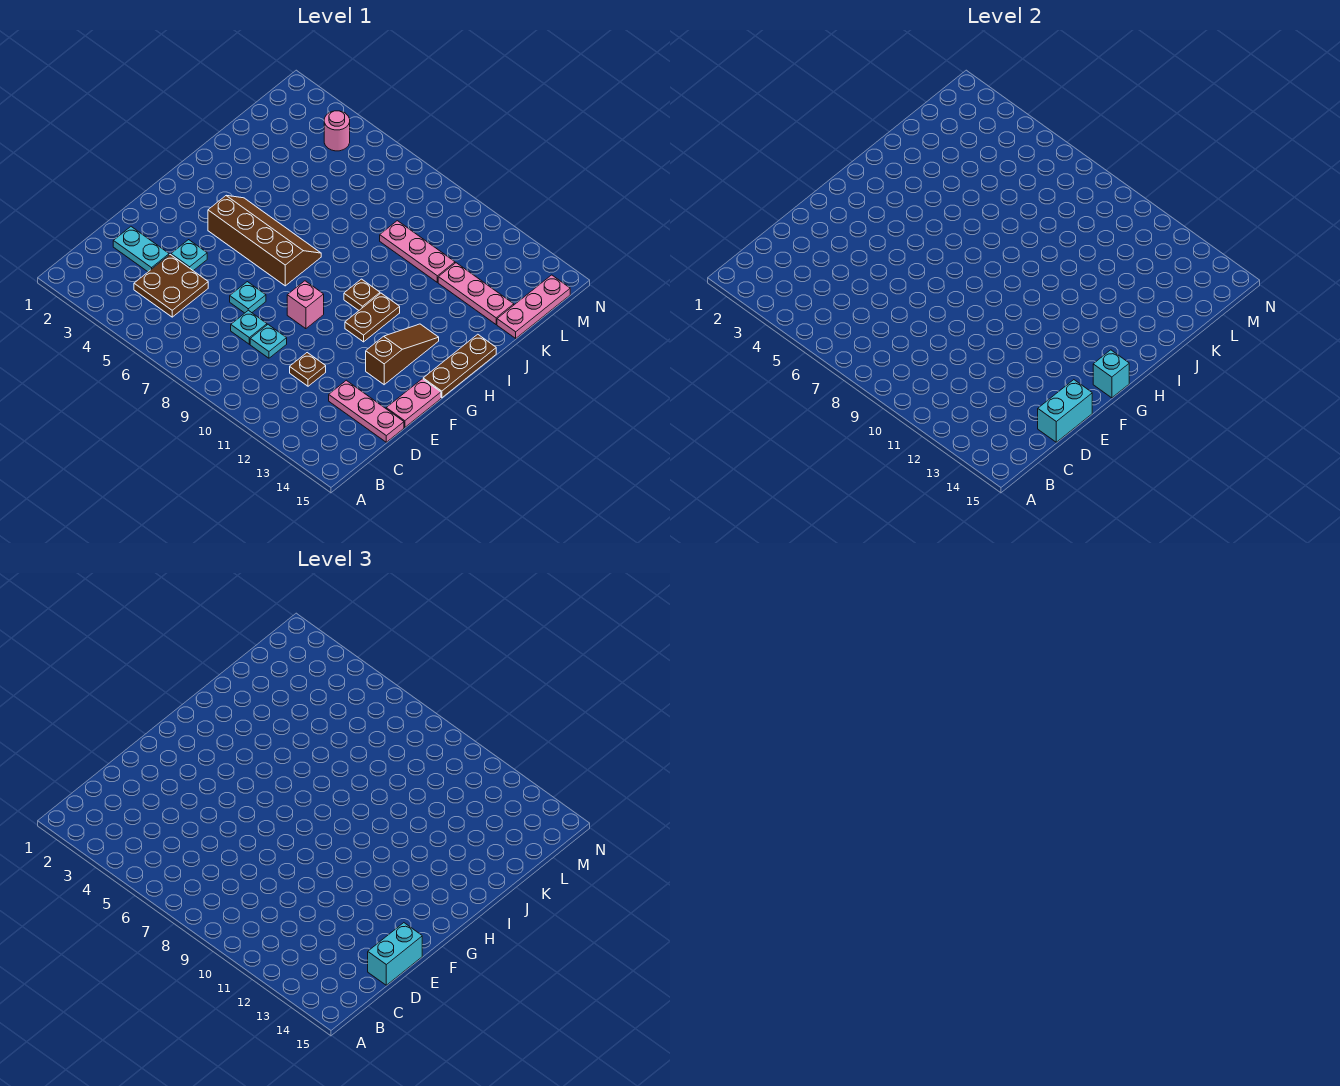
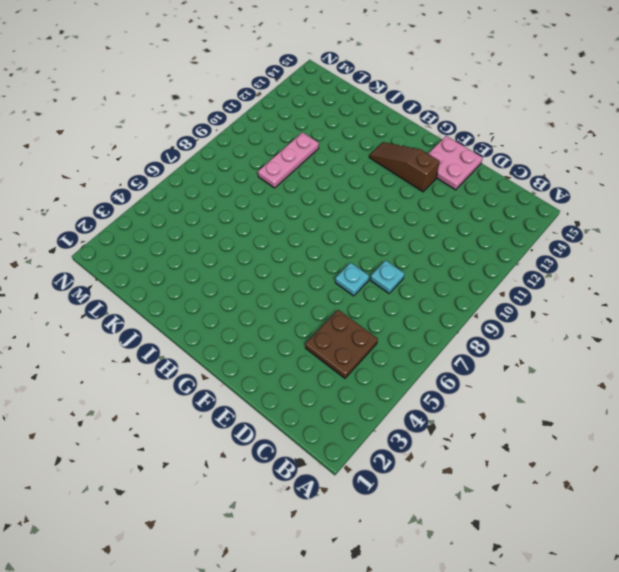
pink plate E14:F15 level 1 -> pink plate E15:F15 level 1
none -> cyan plate D2:D3 level 1
none -> cyan plate D9 level 1
none -> brown plate D11 level 1

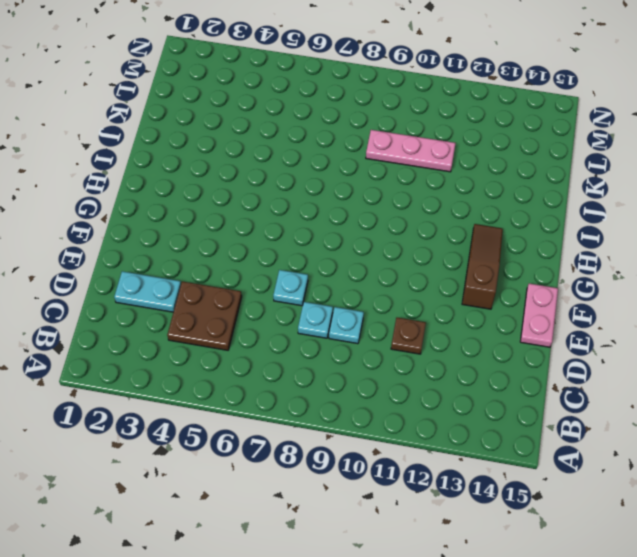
none -> pink plate D13:D15 level 1
none -> cyan plate E4 level 1
none -> pink brick F9 level 1

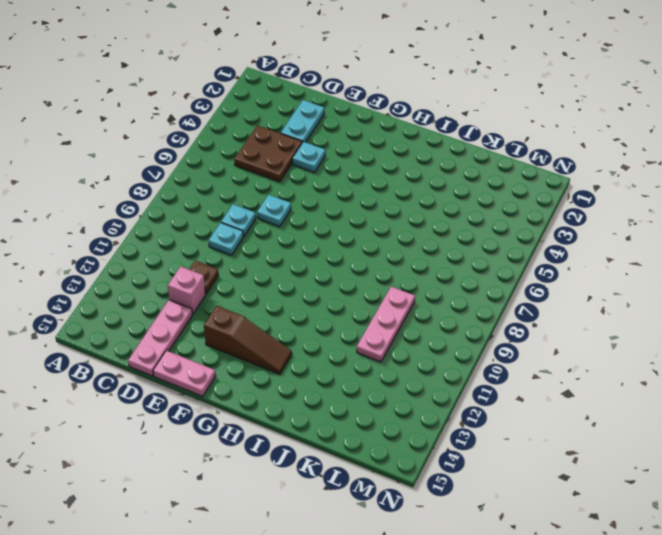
pink brick D12 level 1 -> pink brick F9 level 1
none -> brown slope G4:H7 level 1 top G
none -> brown plate G11:H11 level 1
none -> brown plate G15:I15 level 1

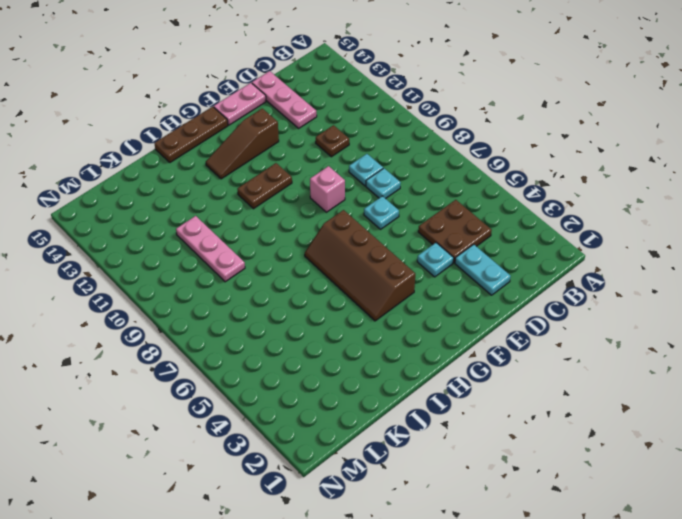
none -> brown plate H10 level 1
none -> pink plate K12:K14 level 1
none -> pink plate K15:M15 level 1

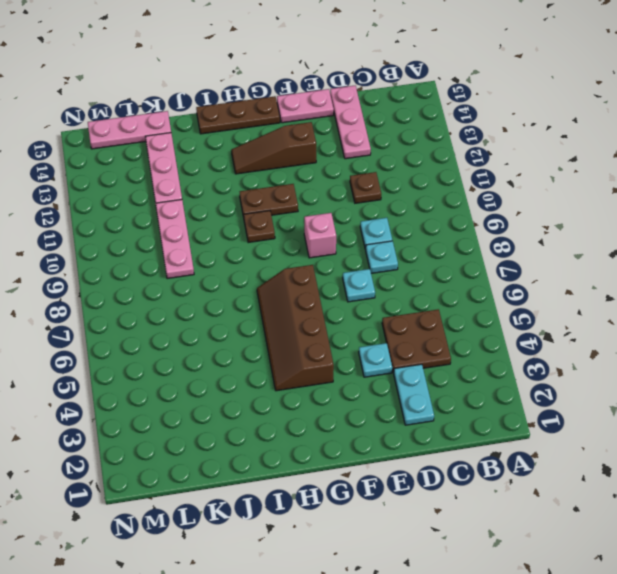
none -> pink round brick M4 level 1
none -> cyan brick D15:E15 level 2
none -> cyan brick G15 level 2

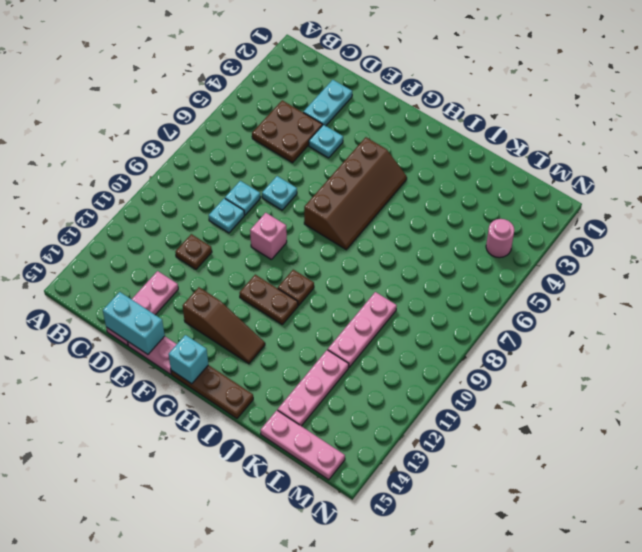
none -> cyan brick D15:E15 level 3

